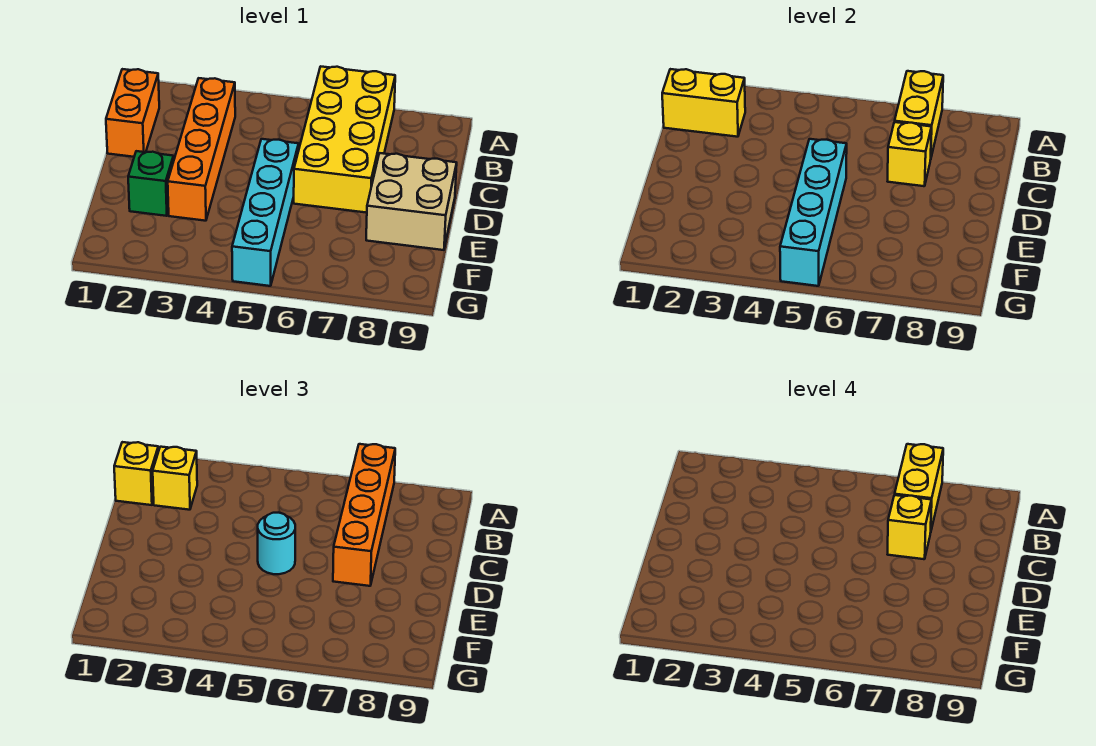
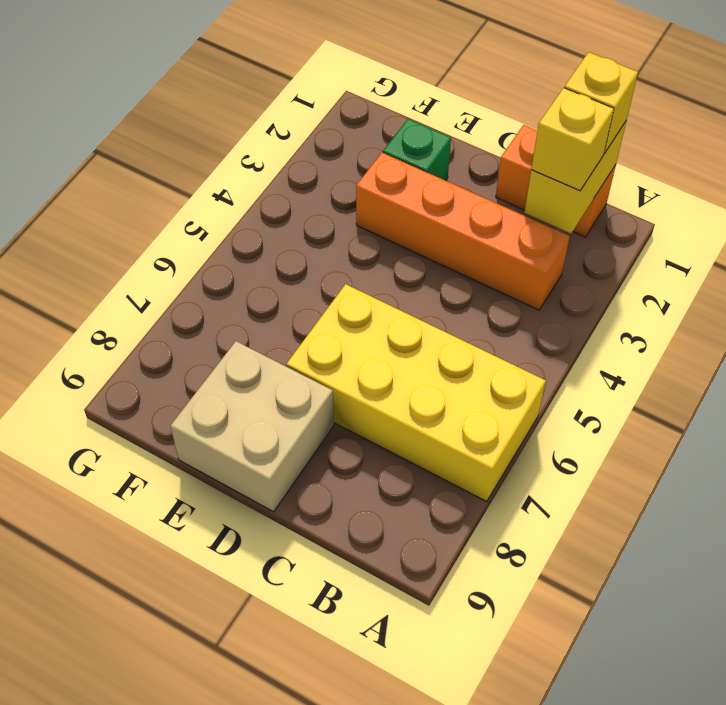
none -> cyan brick D5:G5 level 1
none -> yellow brick A7:B7 level 2
none -> yellow brick C7 level 2

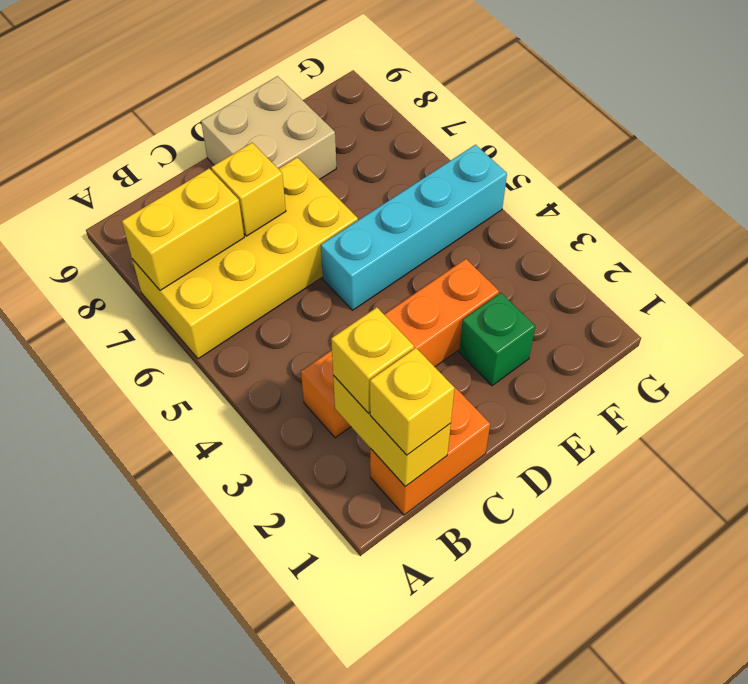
none -> cyan brick D5:G5 level 2
none -> orange brick A7:D7 level 3
none -> cyan round brick D5 level 3

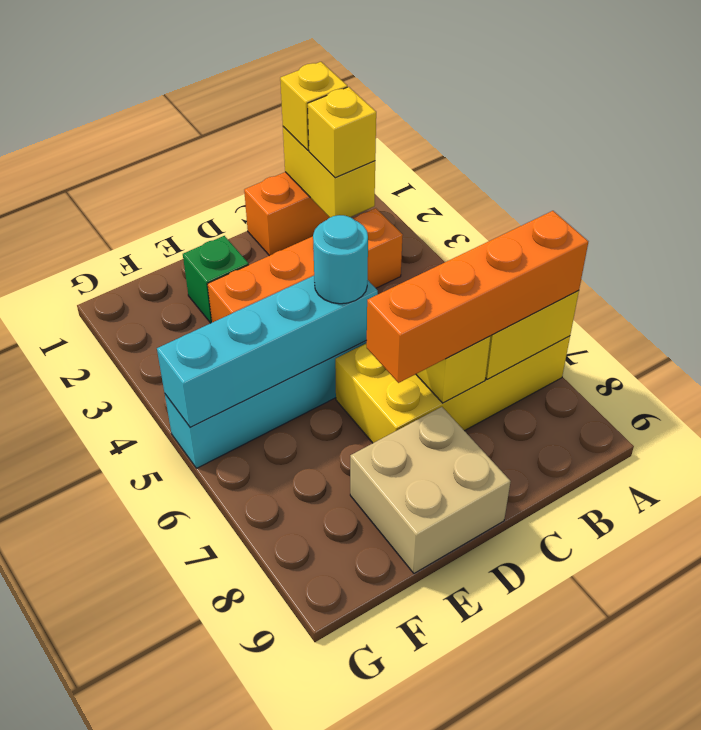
none -> yellow brick A7:B7 level 4
none -> yellow brick C7 level 4

